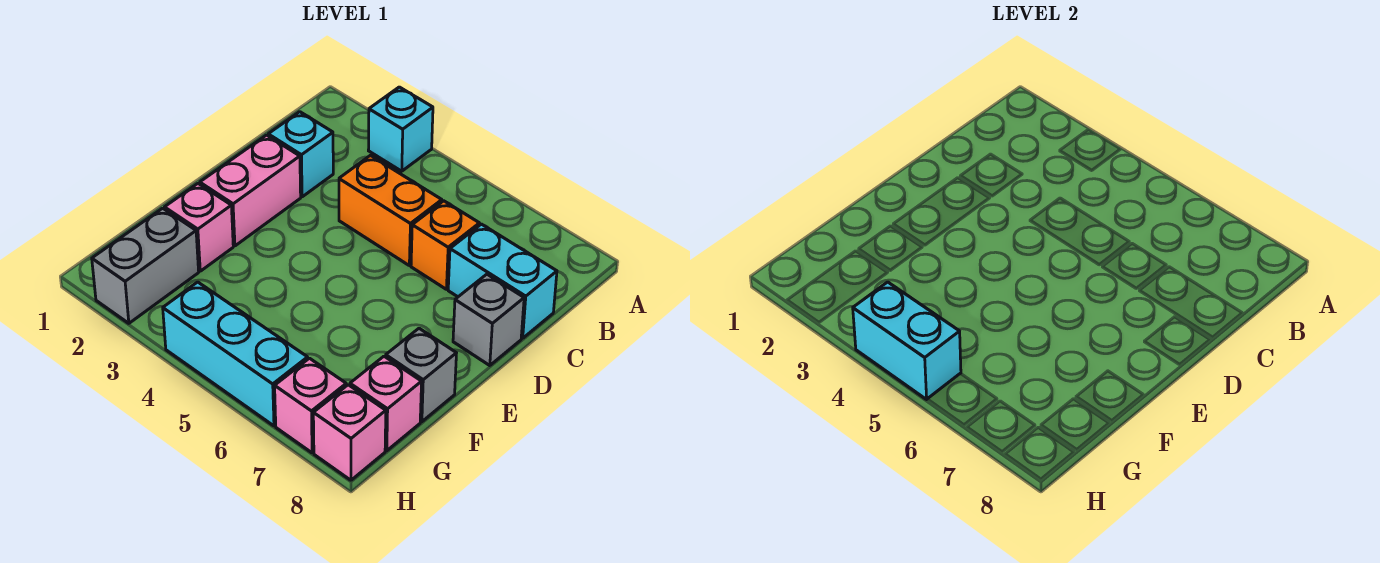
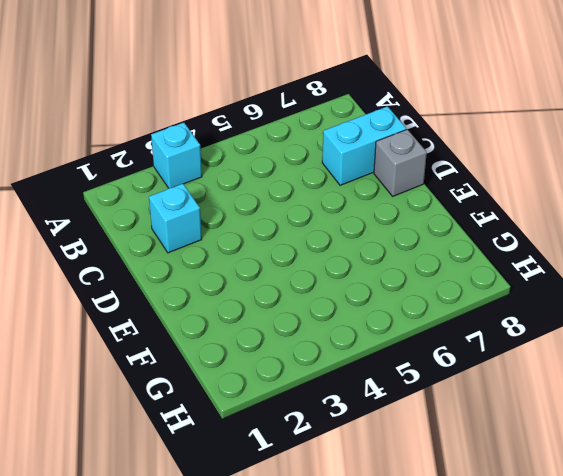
none -> orange brick C4:C5 level 1
none -> orange brick C6 level 1
none -> pink brick D2:E2 level 1

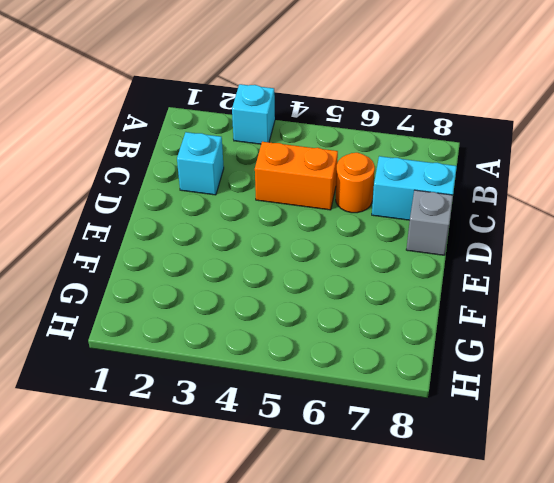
orange round brick C6 level 1 -> orange brick C6 level 1
none -> pink brick D2:E2 level 1
none -> pink brick F2 level 1
none -> grey brick F8 level 1

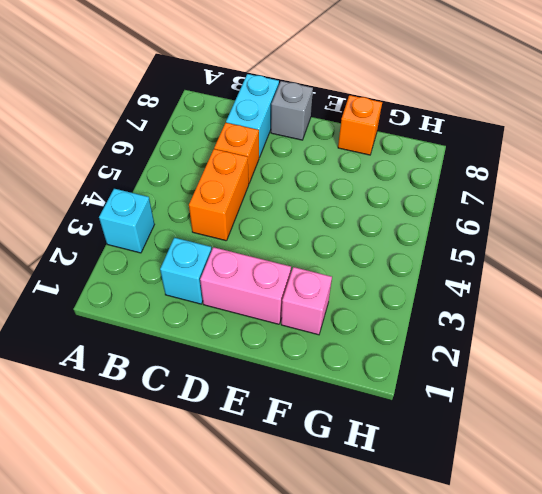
orange brick F8 level 1 -> grey brick F8 level 1
none -> grey brick G2:H2 level 1
none -> pink brick G8 level 1
none -> cyan brick H4:H6 level 1

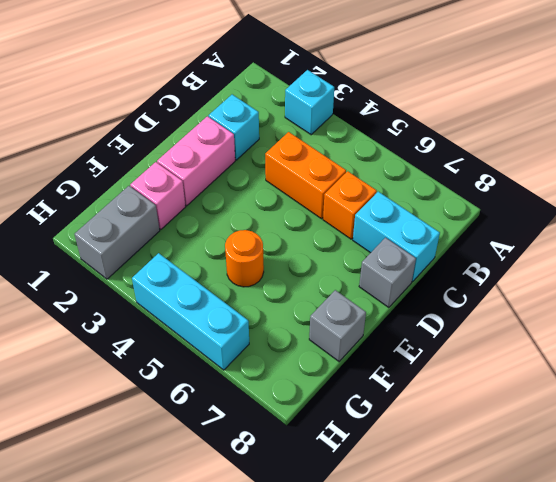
orange round brick F5 level 1 -> none
none -> pink brick G8 level 1
none -> pink brick H7 level 1
none -> pink brick H8 level 1

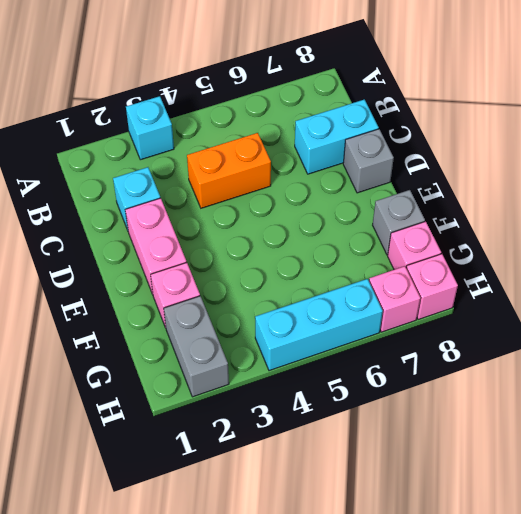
none -> orange brick C6 level 1
none -> cyan brick H4:H5 level 2

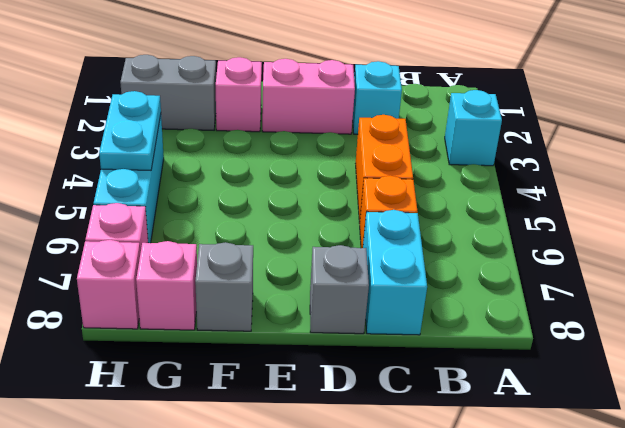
cyan plate H4:H5 level 2 -> cyan brick H4:H5 level 2

